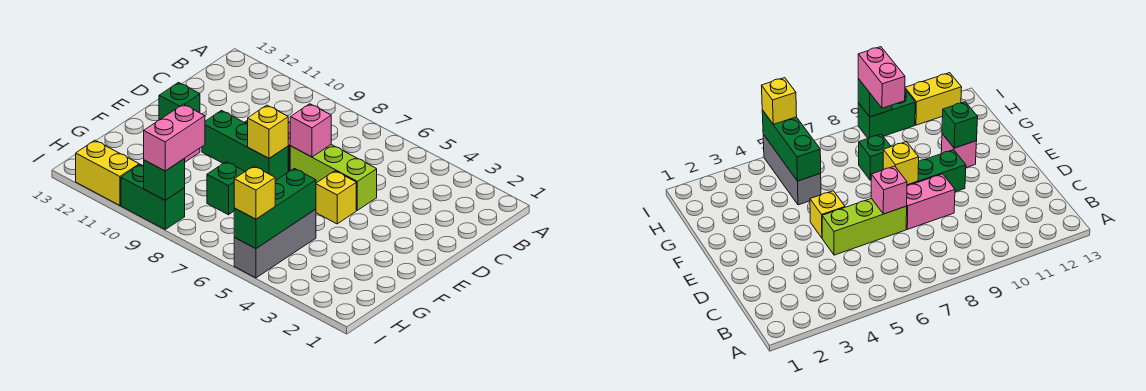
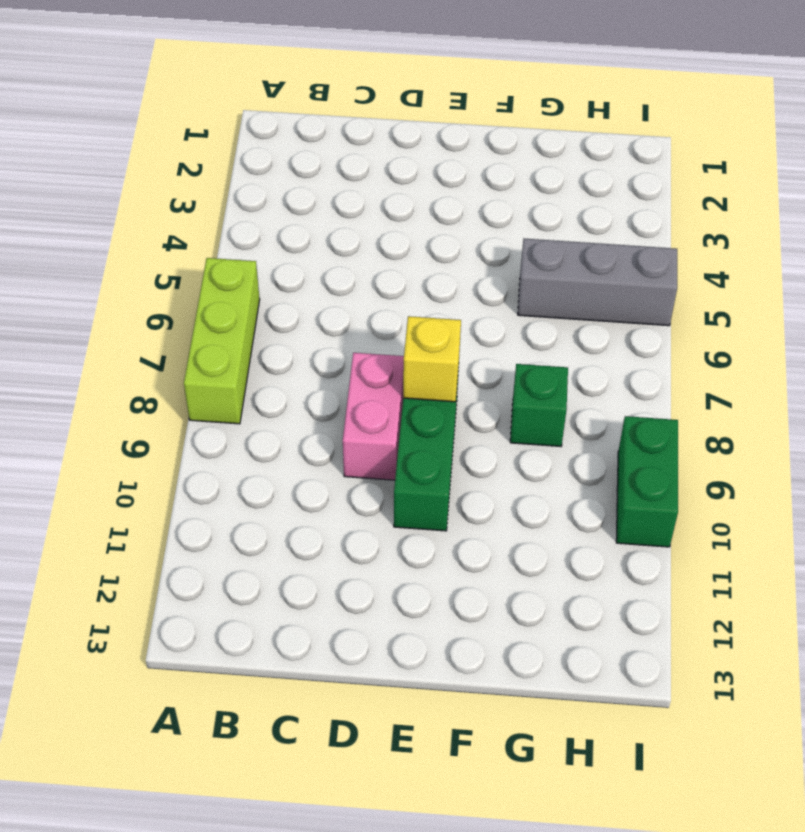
lime brick A6:A8 level 1 -> lime brick D5:D7 level 1
none -> yellow brick E5 level 1
none -> pink brick F11 level 1
none -> yellow brick I11:I12 level 1

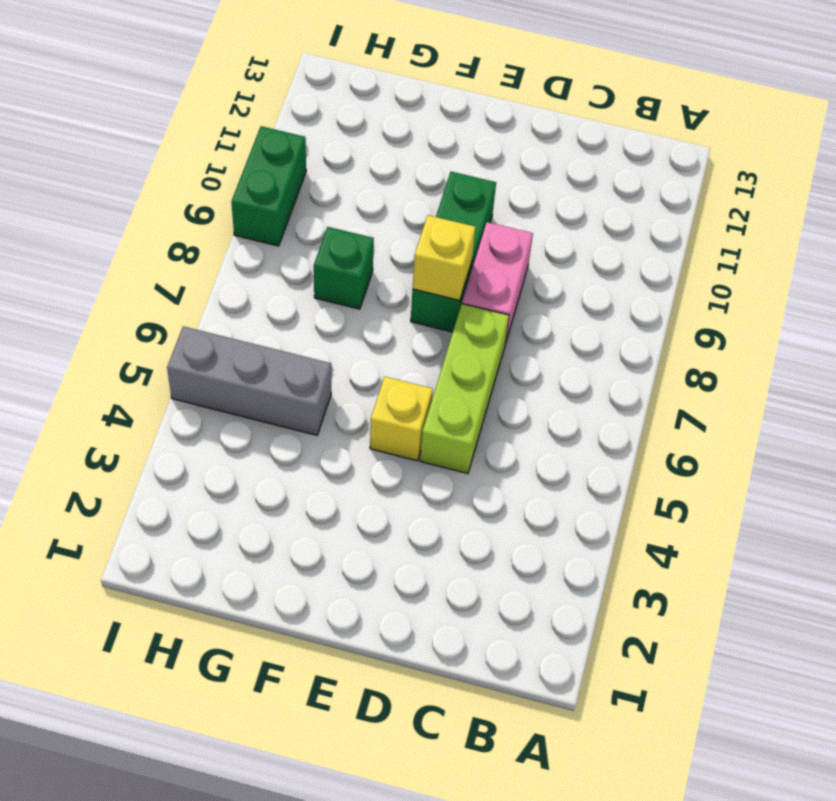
none -> pink brick F11 level 1
none -> yellow brick I11:I12 level 1
none -> pink brick D7 level 2

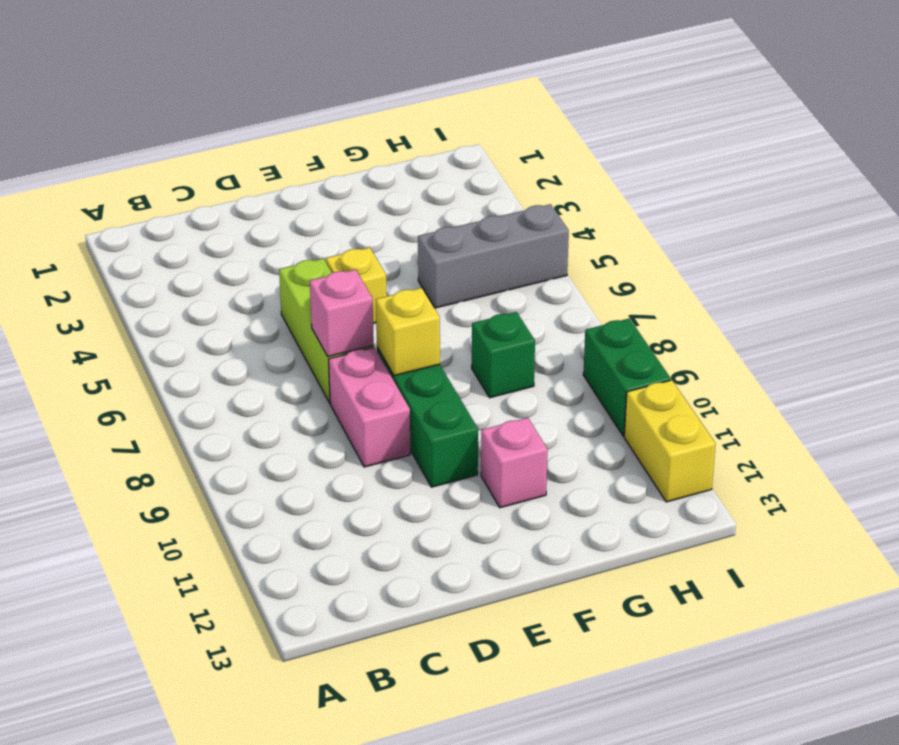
none -> green brick F11 level 2
none -> green brick G5:I5 level 2
none -> green brick I9 level 2

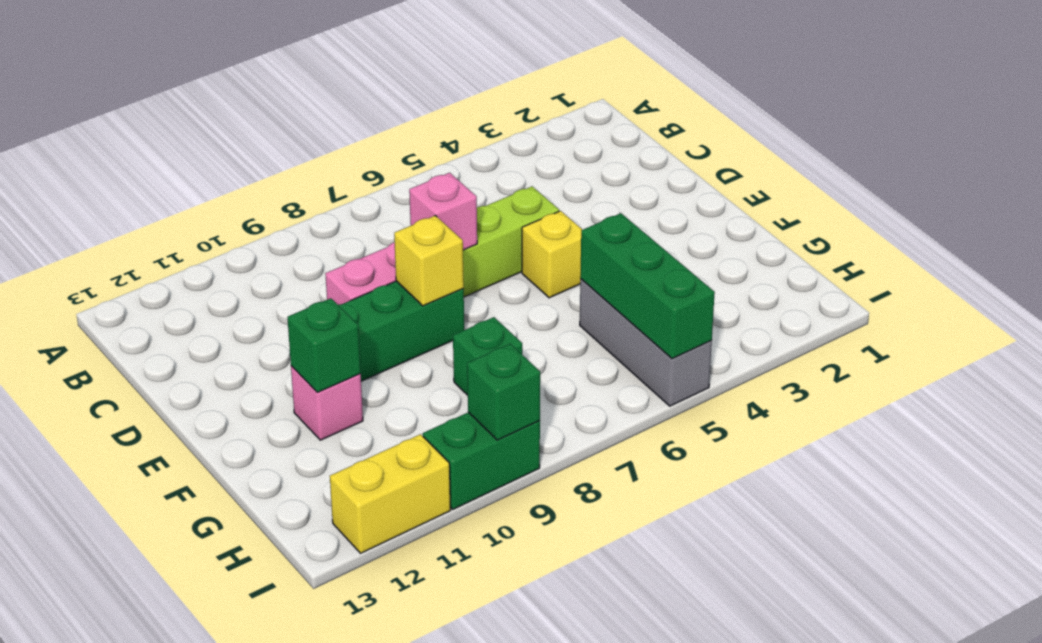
none -> pink brick H9:I9 level 3
none -> yellow brick I5 level 3

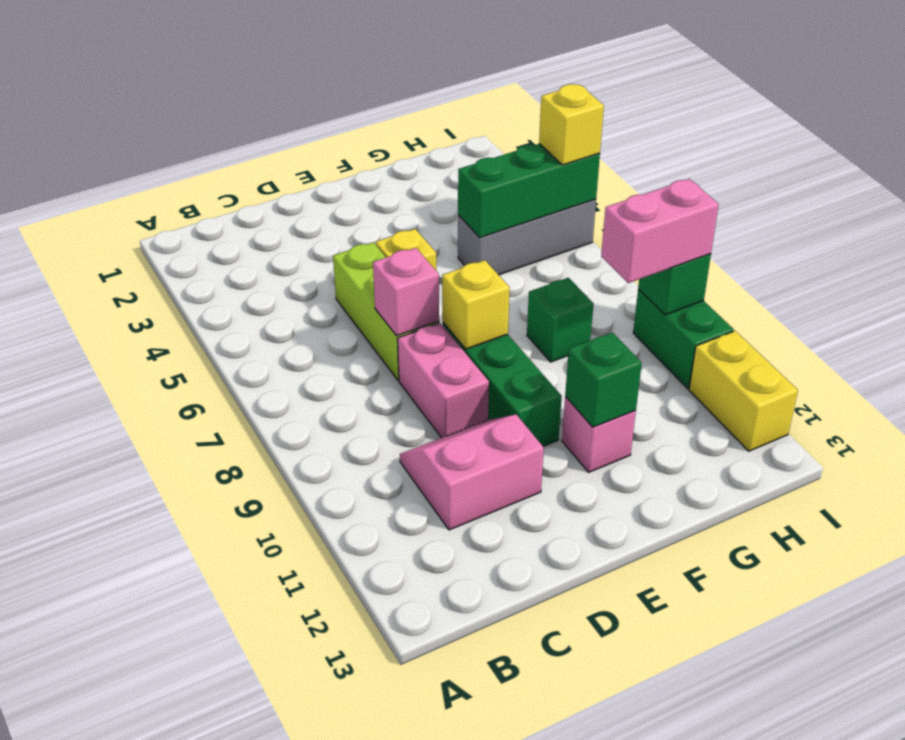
pink slope C10:D11 level 1 top 11 -> none

